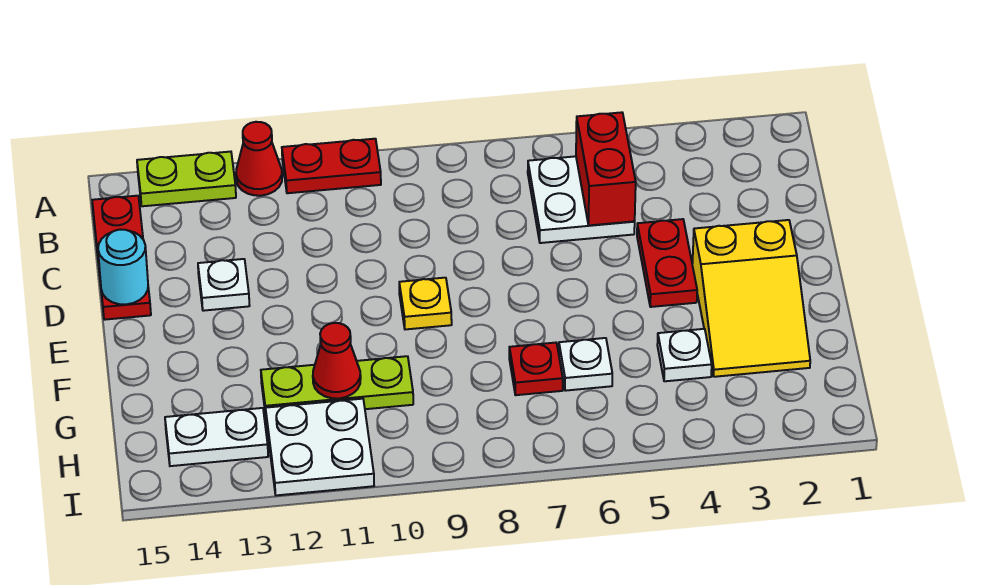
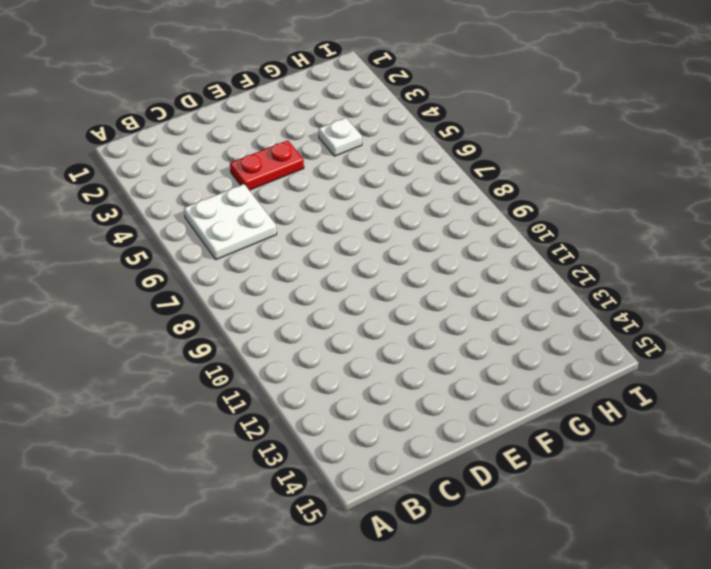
none -> red plate A10:A11 level 1
none -> red cone A12 level 1
none -> lime plate A13:A14 level 1

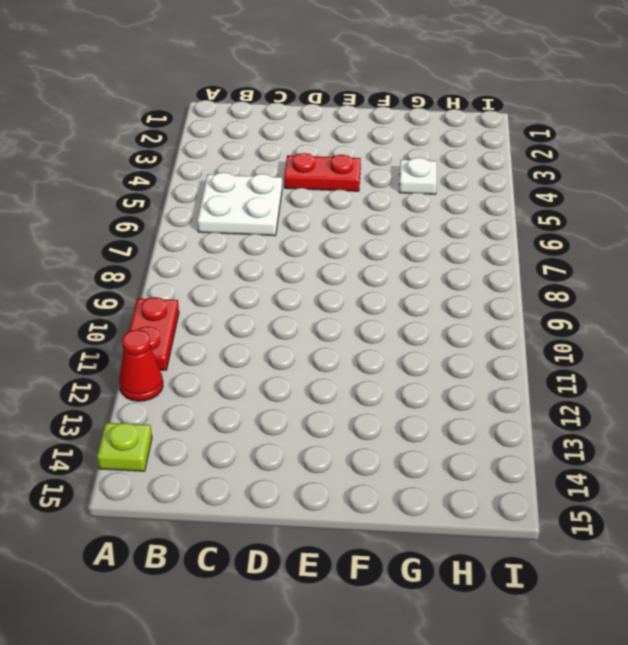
lime plate A14 level 1 -> lime plate A13:A14 level 1
none -> red plate B15:D15 level 1
none -> white plate D13 level 1
none -> yellow slope E2:G3 level 1 top E

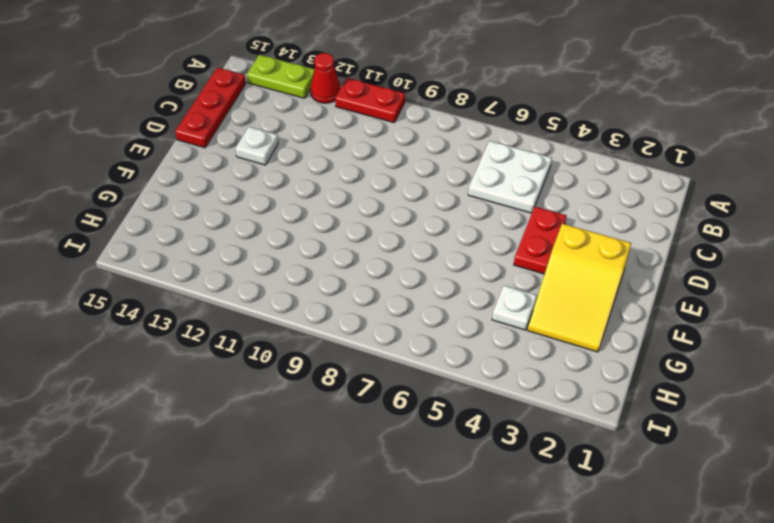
none -> yellow plate E9 level 1
none -> white plate G6 level 1
none -> red plate G7 level 1

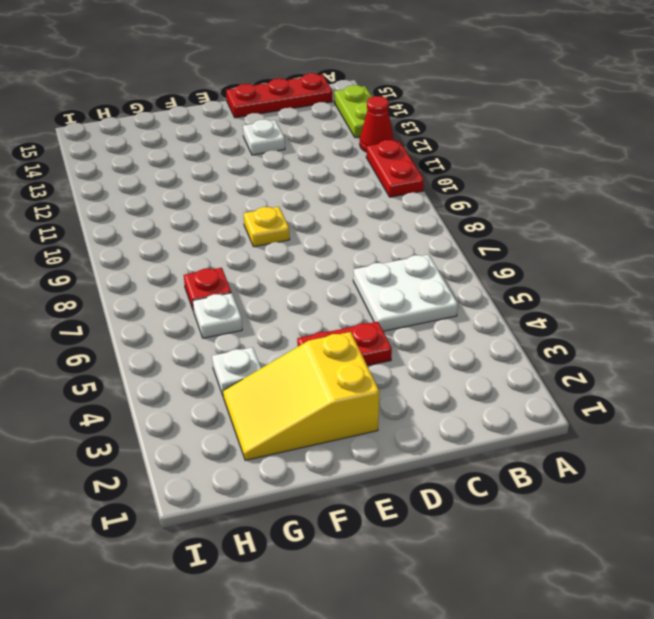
none -> lime plate G10:G12 level 1
none -> white plate H11:I12 level 1
none -> white plate H13:H14 level 1

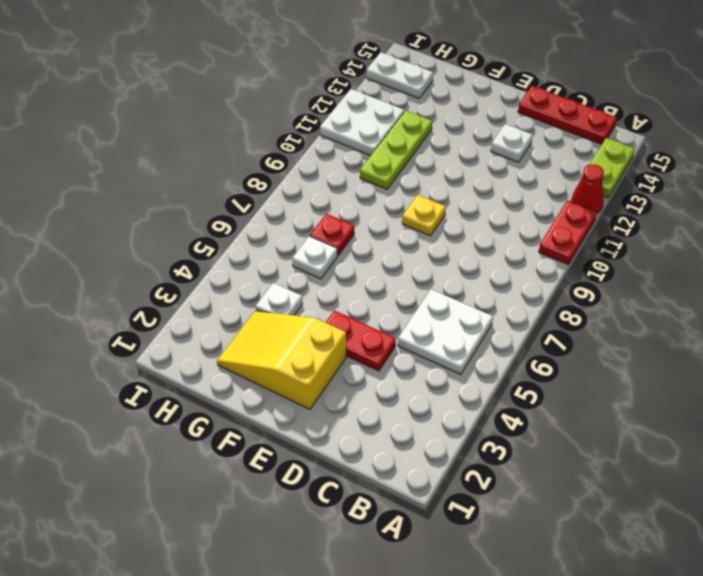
white plate H14:I14 level 1 -> white plate H13:H14 level 1
none -> red brick B5:C5 level 2
none -> cyan round brick D15 level 2
none -> red cone G11 level 2

